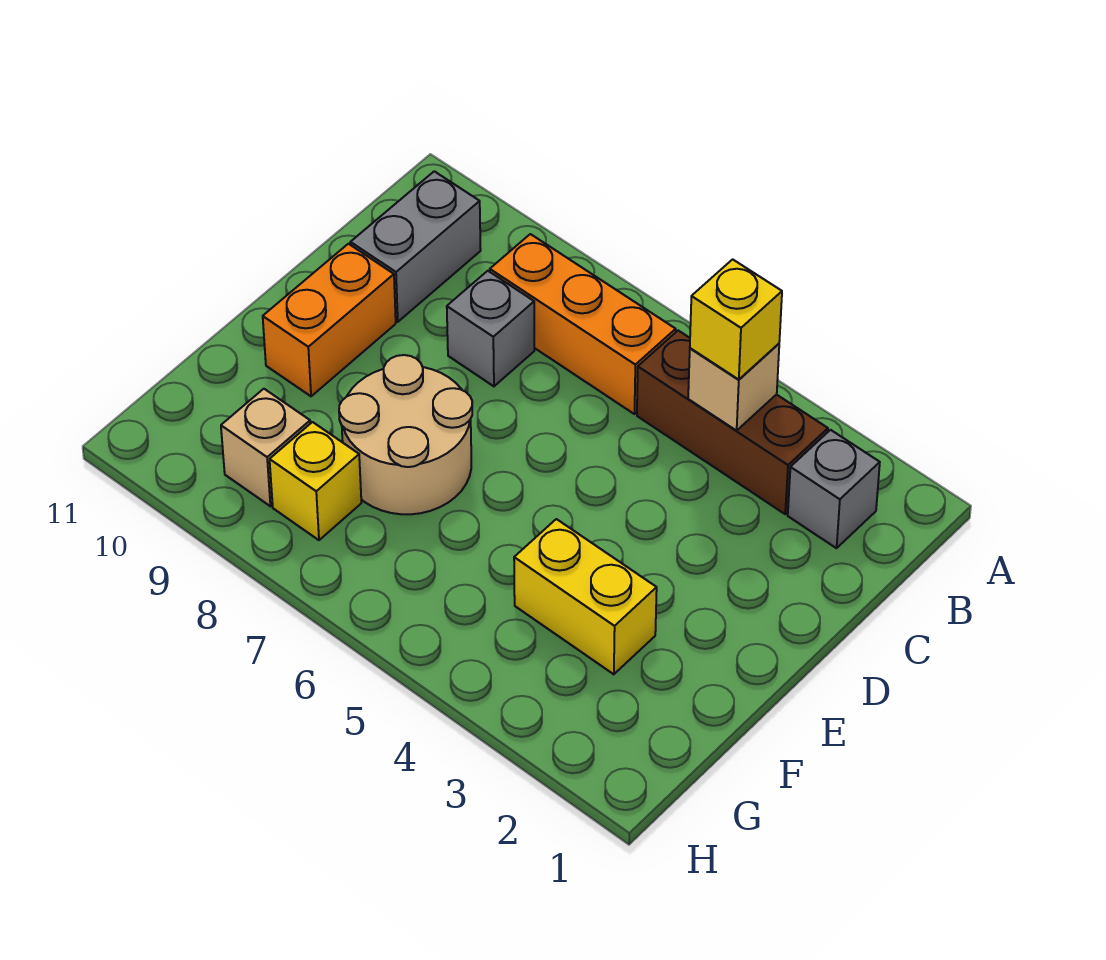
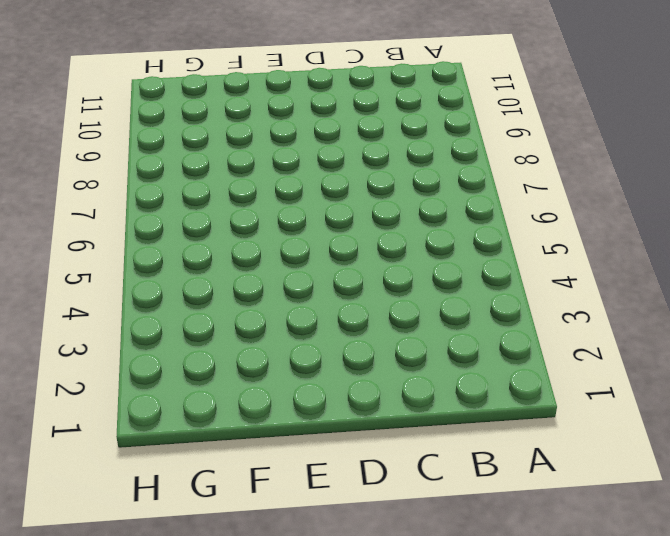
none -> grey brick B2 level 1
none -> brown brick B3:B5 level 1
none -> orange brick B6:B8 level 1

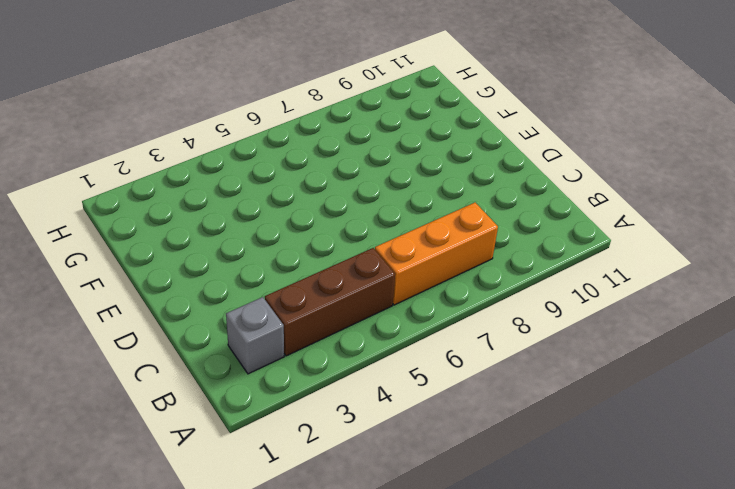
none -> grey brick B10:C10 level 1
none -> grey brick C8 level 1
none -> orange brick D10:E10 level 1

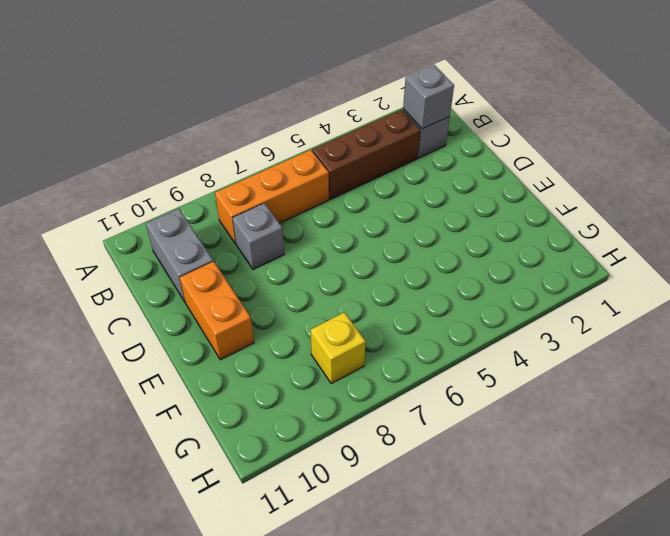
grey brick B2 level 2 -> none
none -> tan round brick E7:F8 level 1
none -> yellow brick F3:F4 level 1
none -> tan brick G9 level 1

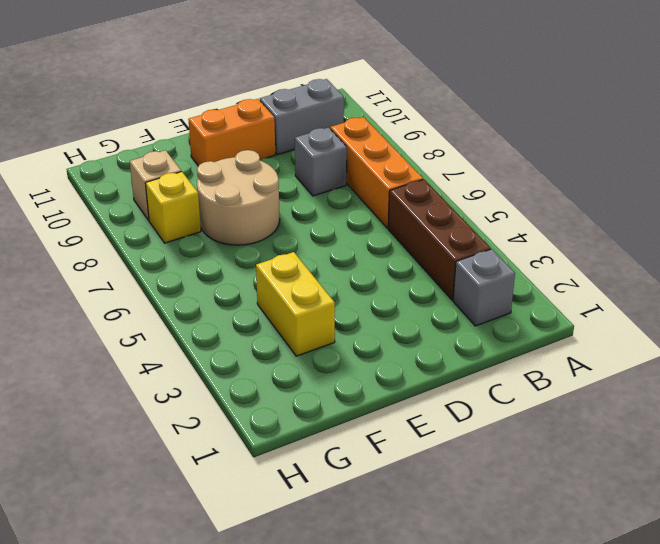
none -> tan brick B4 level 2
none -> yellow brick B4 level 3

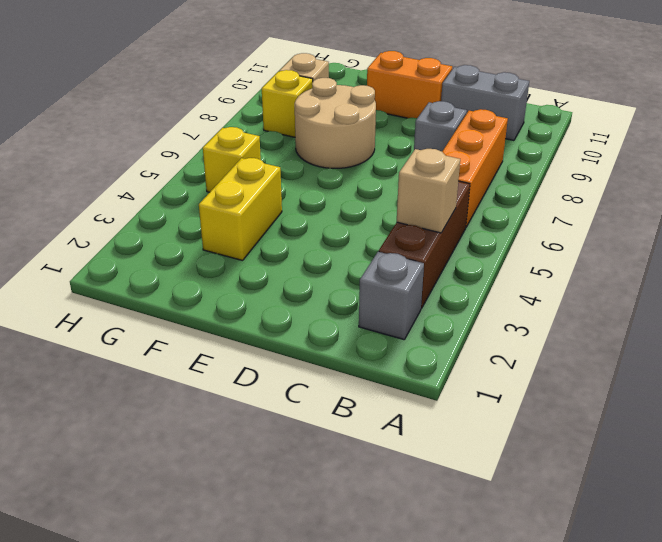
yellow brick G5 level 1 -> yellow brick B4 level 3

